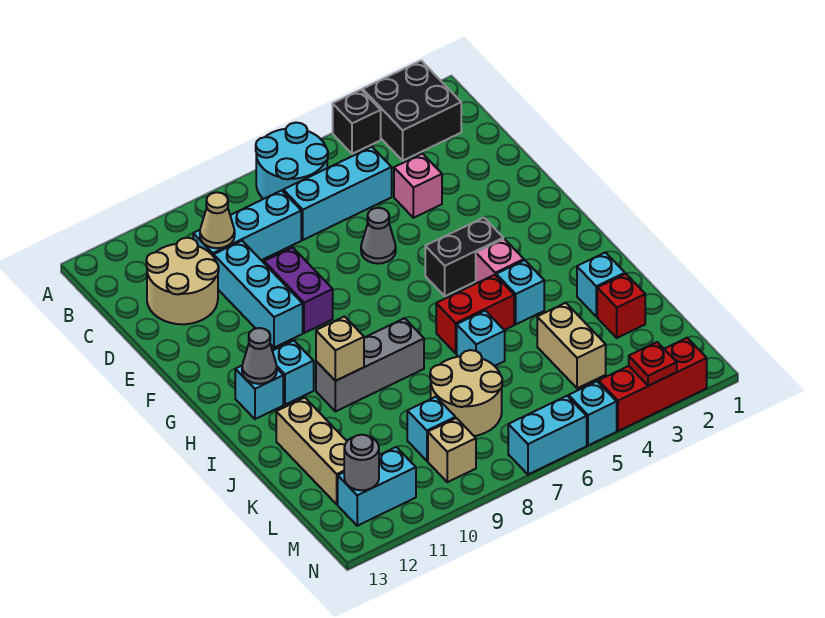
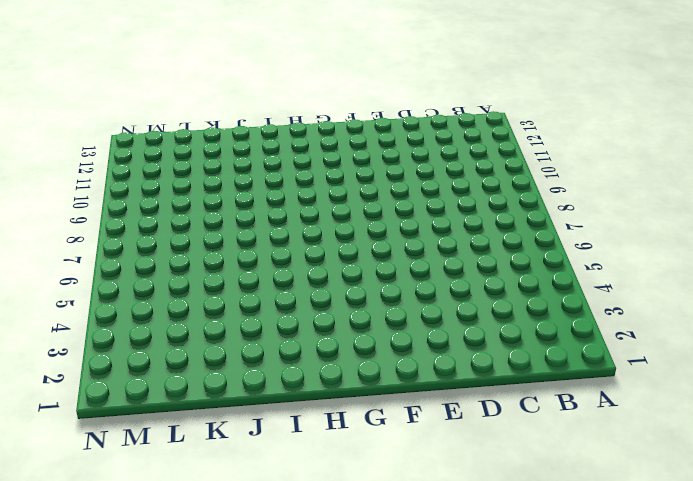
none -> black brick A2:B3 level 1
none -> black brick A4 level 1
none -> cyan round brick A6:B7 level 1
none -> cyan brick C5:C7 level 1

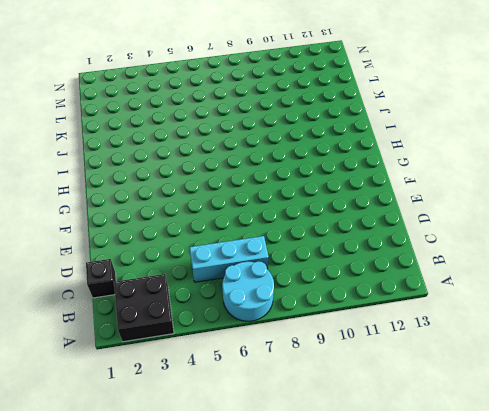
black brick C1 level 1 -> black brick A4 level 1
none -> cyan brick C8:C10 level 1
none -> tan round brick C11:D12 level 1
none -> pink brick D4 level 1
none -> cyan brick D10:F10 level 1

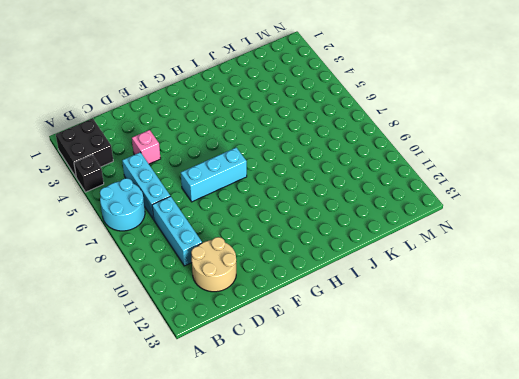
cyan brick E7:G7 level 1 -> cyan brick D10:F10 level 1
none -> grey cone E6 level 1
none -> purple brick E9:F9 level 1
none -> black brick G4:G5 level 1
none -> pink brick H4 level 1

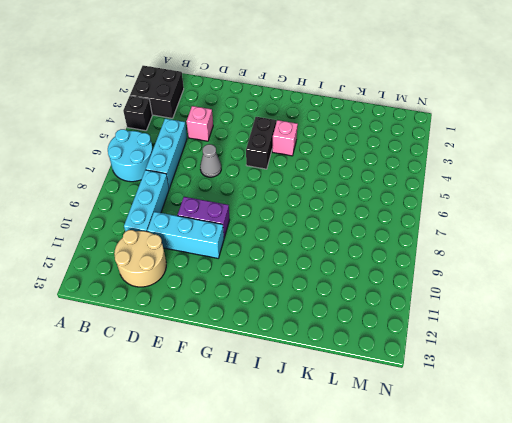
none -> cyan brick H11 level 1
none -> cyan brick H12 level 1
none -> cyan brick I4 level 1
none -> red brick I5:I6 level 1

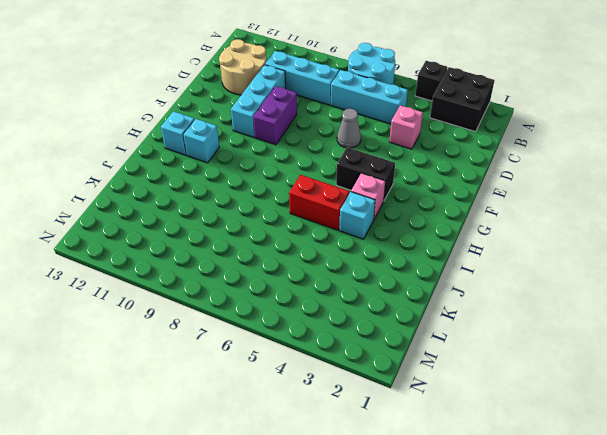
none -> grey brick I8:I10 level 1
none -> cyan brick J2 level 1
none -> cyan brick J6 level 1
none -> tan brick J12:L12 level 1

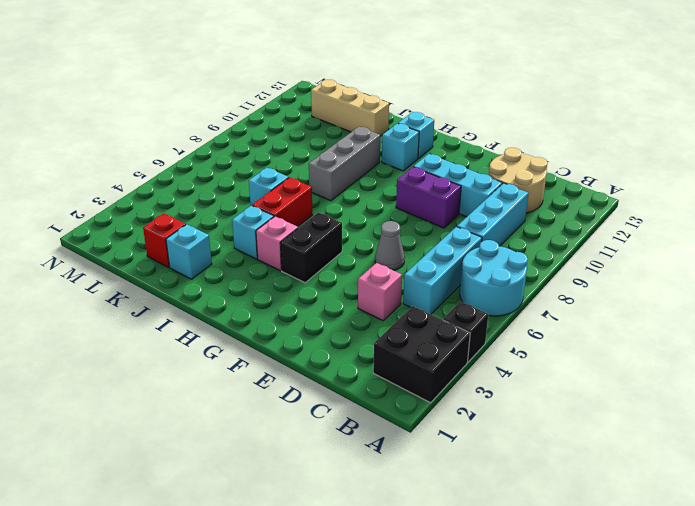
none -> tan brick K4:L4 level 1
none -> tan round brick K7:L8 level 1
none -> cyan brick L9 level 1
none -> tan brick M9 level 1

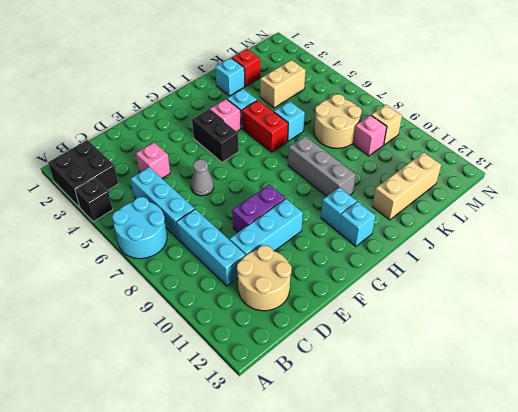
pink brick L9 level 1 -> cyan brick L9 level 1
none -> cyan brick M11:M12 level 1
none -> red brick N2:N4 level 1
none -> cyan brick N5 level 1
none -> cyan brick N6:N7 level 1

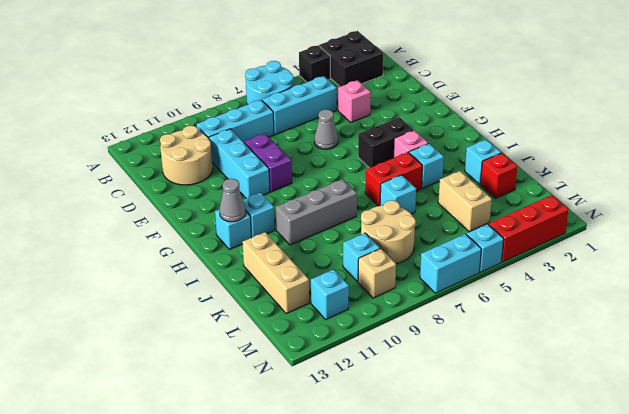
cyan brick M11 level 1 -> cyan brick M11:M12 level 1
none -> tan cone C10 level 2
none -> tan brick I10 level 2
none -> grey round brick M12 level 2
none -> red plate N3 level 2

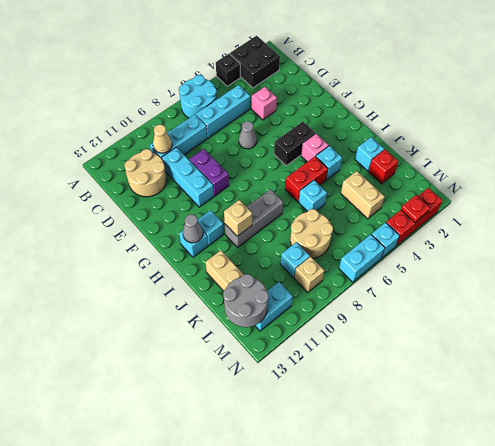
grey round brick L12:M13 level 2 -> grey round brick M12 level 2

